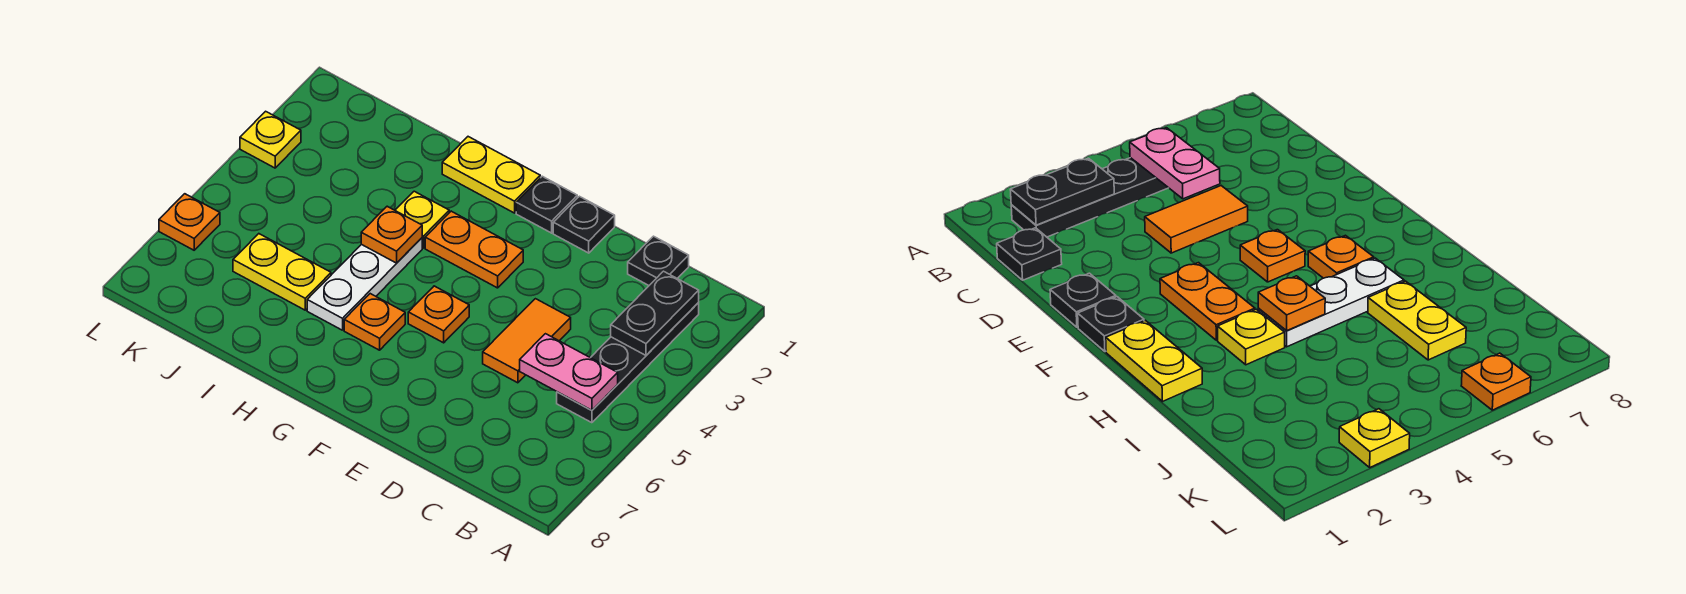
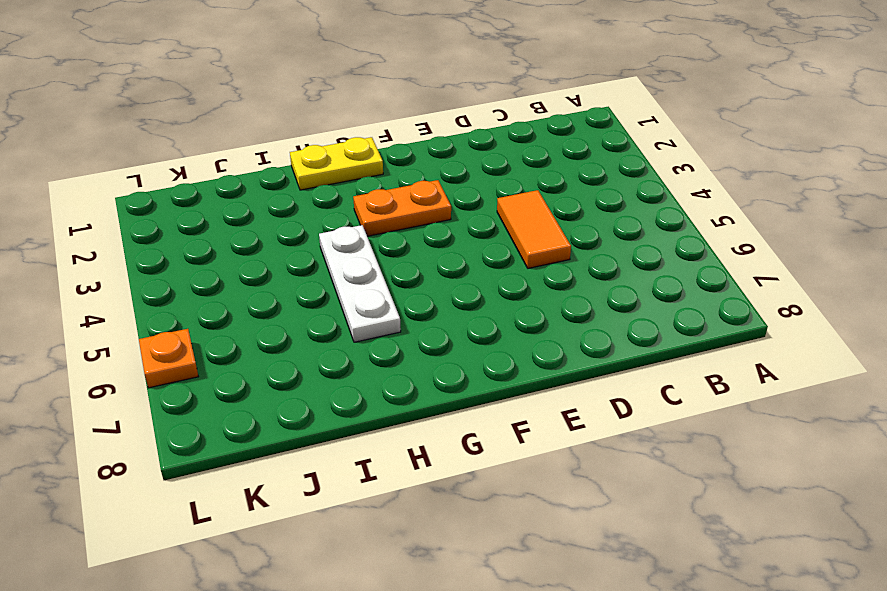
none -> black plate B2:B5 level 1
none -> black plate C1 level 1
none -> black plate E1 level 1

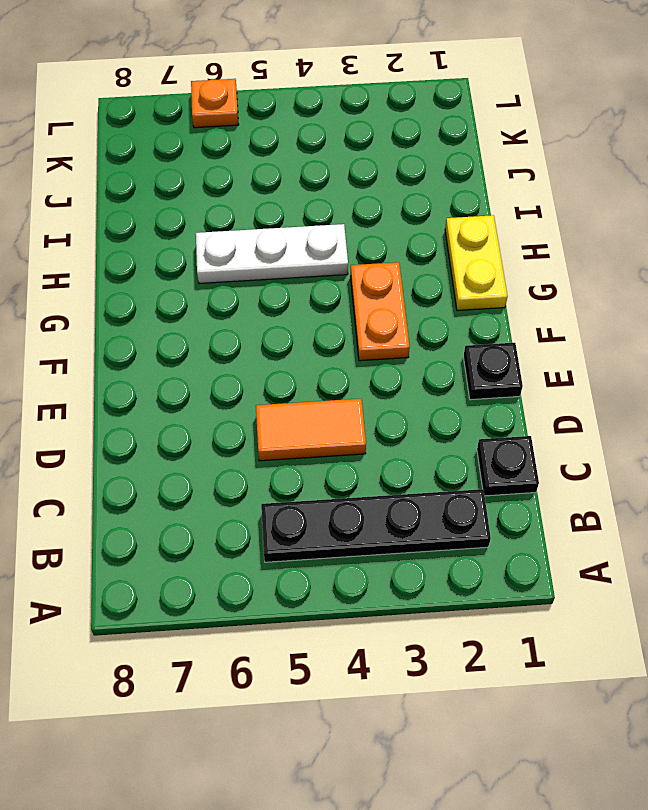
none -> black plate F1 level 1
none -> orange plate F5 level 1
none -> orange plate G6 level 1

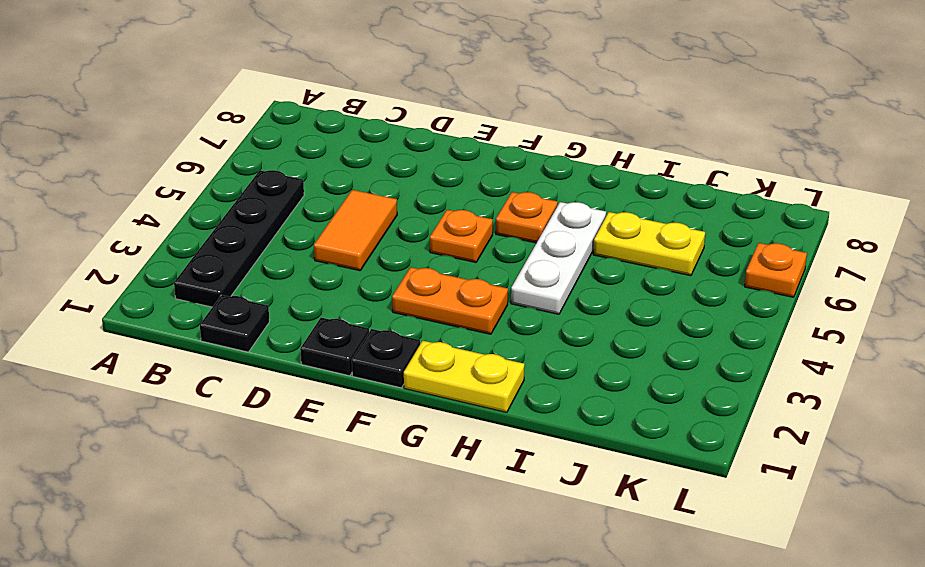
none -> yellow plate H3 level 1
none -> yellow plate L3 level 1
none -> black plate B2:B3 level 2

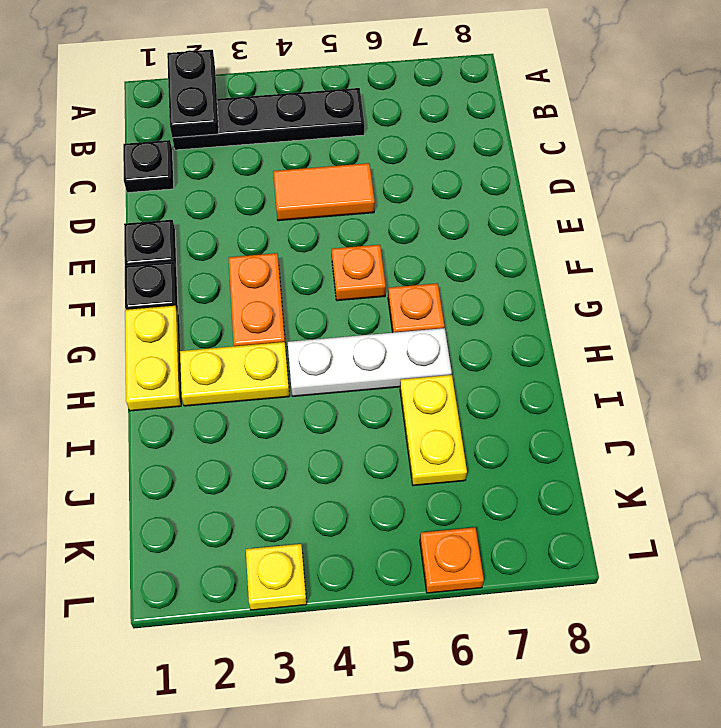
black plate A2:B2 level 2 -> black plate B2:B3 level 2
yellow plate H2:H3 level 1 -> yellow plate H3 level 1
none -> pink plate B5:C5 level 2
none -> orange plate H4 level 2

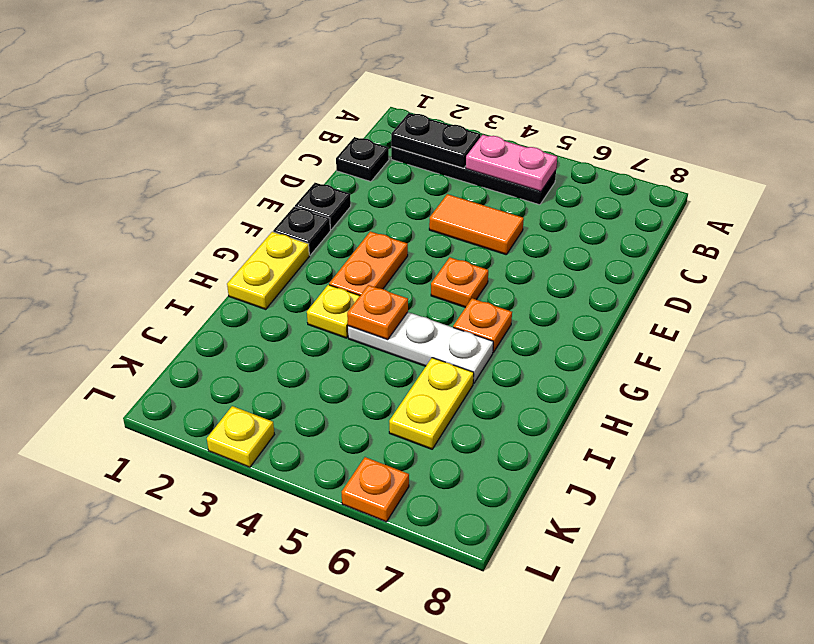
pink plate B4:B5 level 2 -> pink plate B5:C5 level 2

